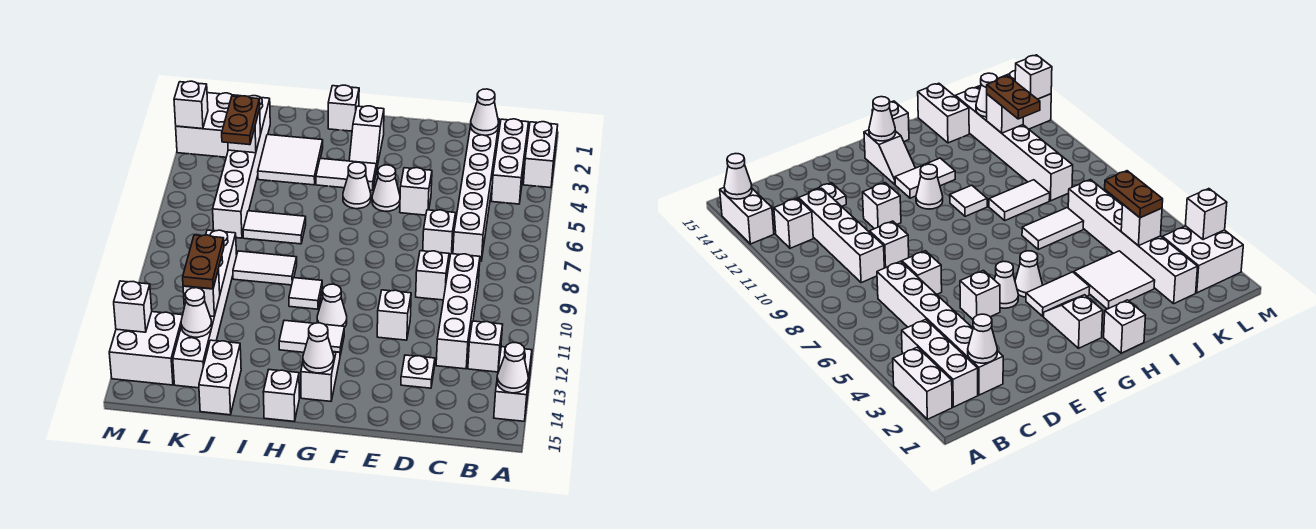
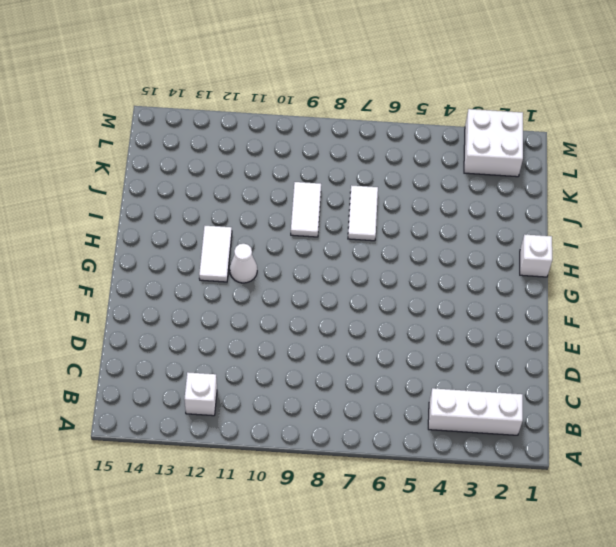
none -> white brick A2:A3 level 1
none -> white brick A13:A14 level 1
none -> white brick C2:C7 level 1
none -> white brick C9:C12 level 1

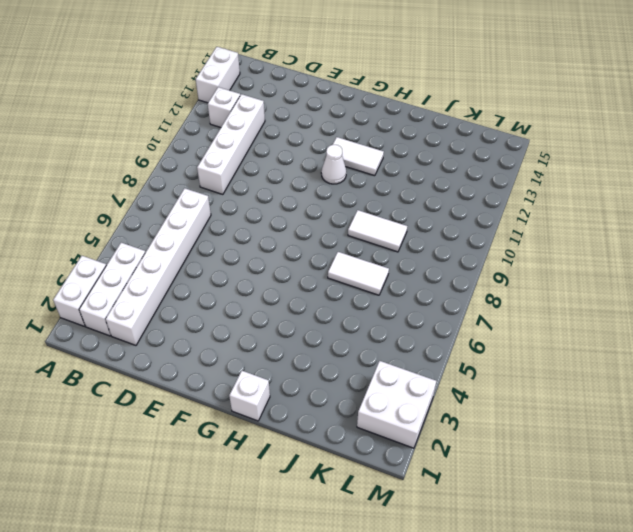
none -> white brick D7 level 1
none -> white brick D9 level 1
none -> white plate D13 level 1
none -> white brick E5 level 1

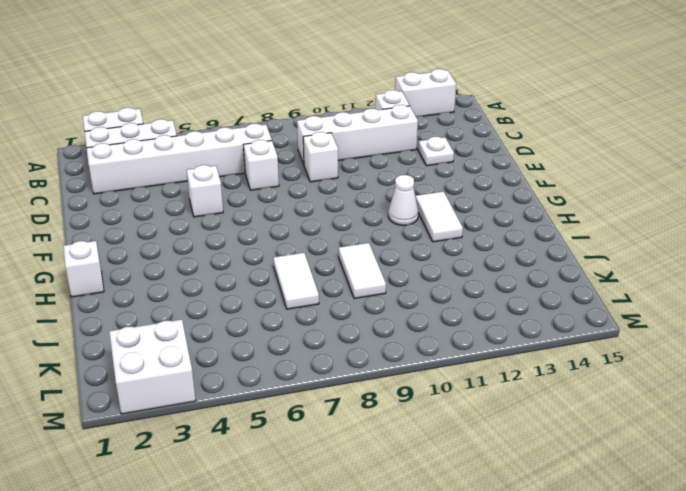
none -> white brick E11 level 1
none -> white cone F5 level 1
none -> white slope G2:G3 level 1 top 2
none -> white tile G4:H4 level 1

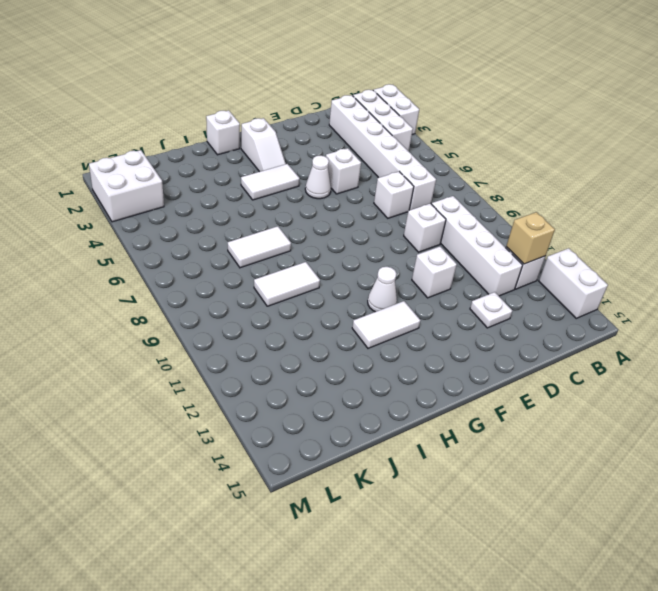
tan brick B12 level 2 -> none
none -> white cone G5 level 1
none -> white slope G13:G14 level 1 top 14
none -> white tile H10 level 1
none -> white brick H15 level 1

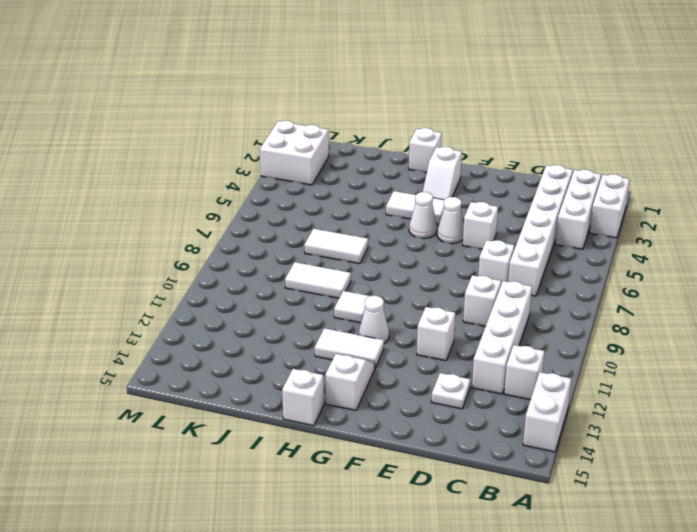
none -> white tile I3:J4 level 1
none -> white brick J14:J15 level 1
none -> white brick K2:K7 level 1
none -> white brick K9:K14 level 1

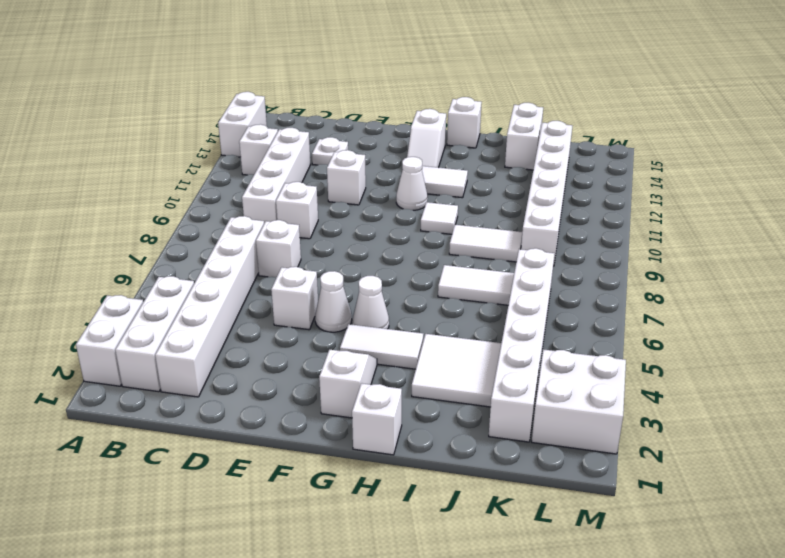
none -> white brick L13:M14 level 1
none -> white cone A14 level 2
none -> white cone C2 level 2
none -> white cone G14 level 2

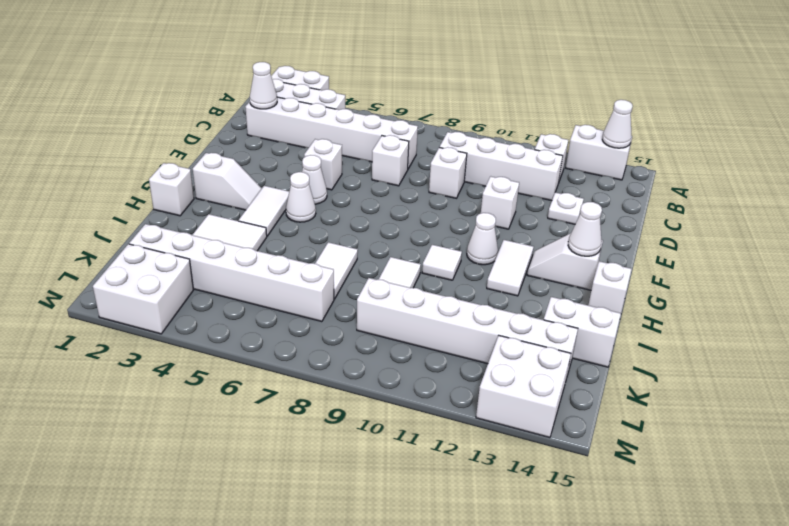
none -> white brick K4 level 2
none -> white brick K12 level 2
none -> white cone K13 level 2
none -> white brick M3 level 2

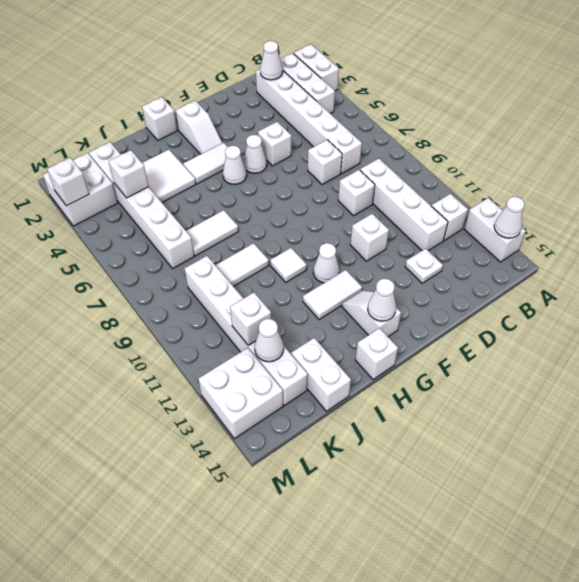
none -> white brick M13 level 2
none -> brown plate K4:K5 level 3
none -> brown plate K11:K12 level 3

